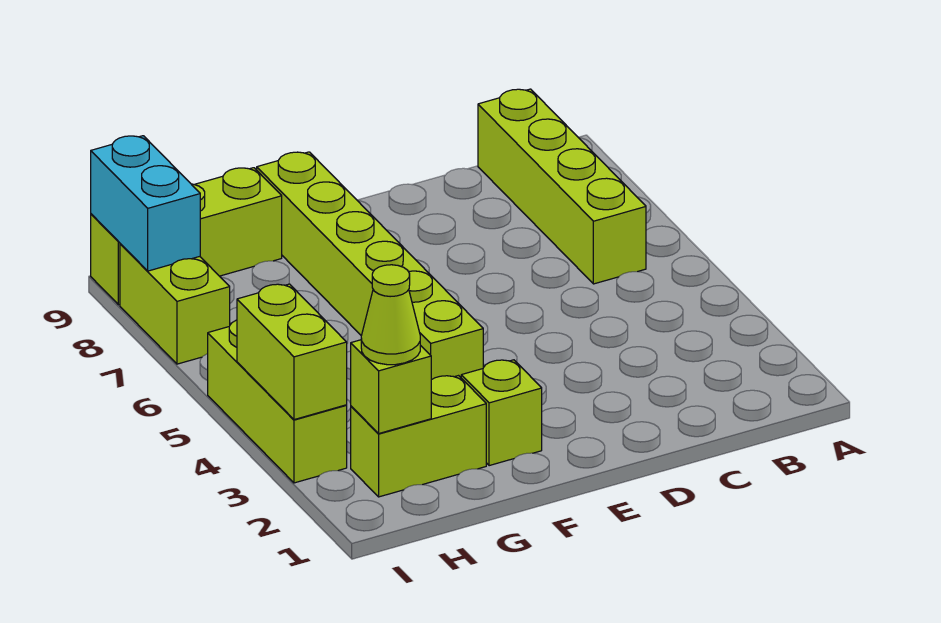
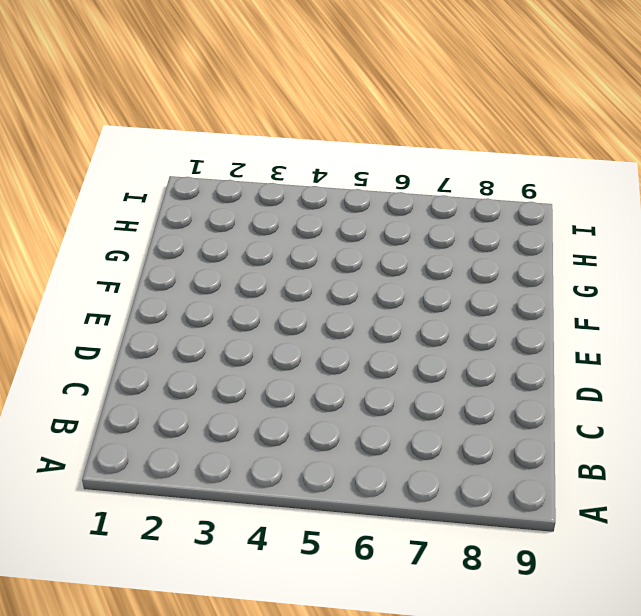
none -> lime brick B6:B9 level 1
none -> lime brick F2 level 1

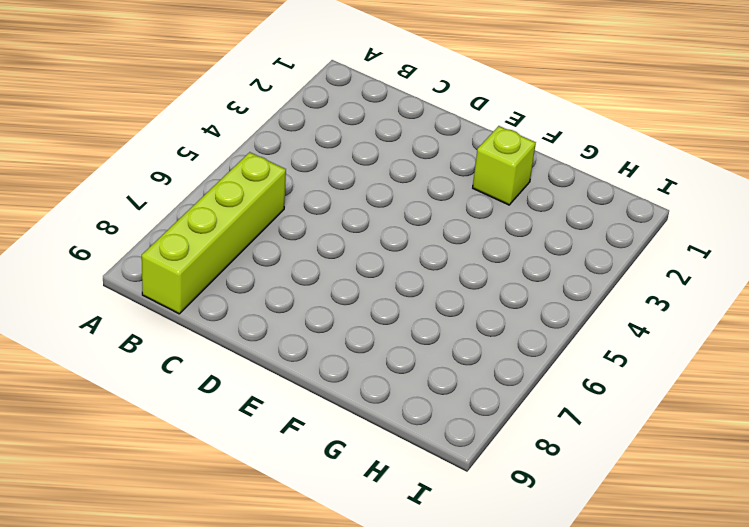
none -> lime brick F4:F9 level 1
none -> lime brick G2:H2 level 1

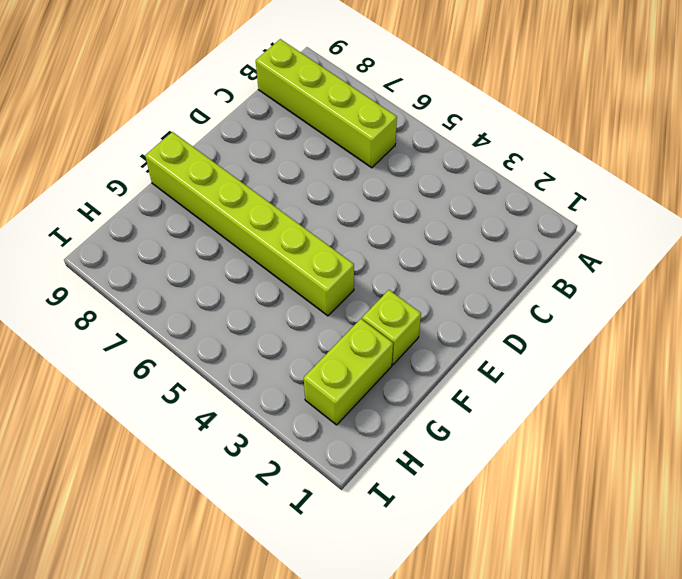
none -> lime brick G9:I9 level 1
none -> lime brick I3:I5 level 1

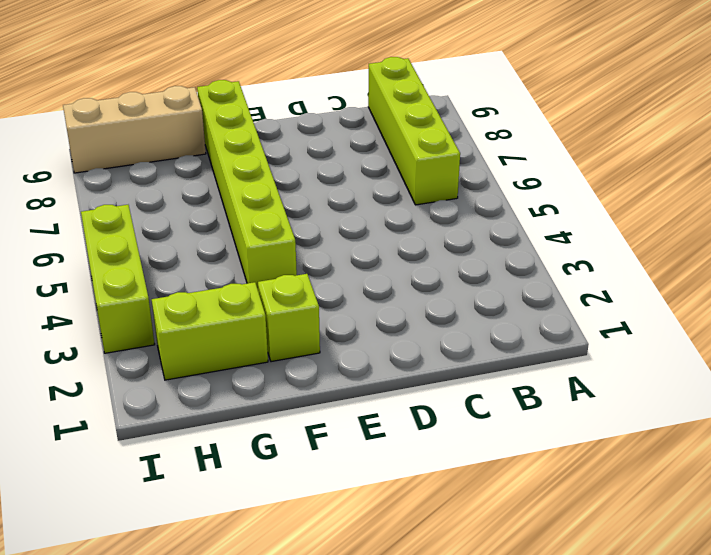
tan brick G9:I9 level 1 -> lime brick G9:I9 level 1
none -> lime brick I7:I8 level 1
none -> lime brick H2 level 2

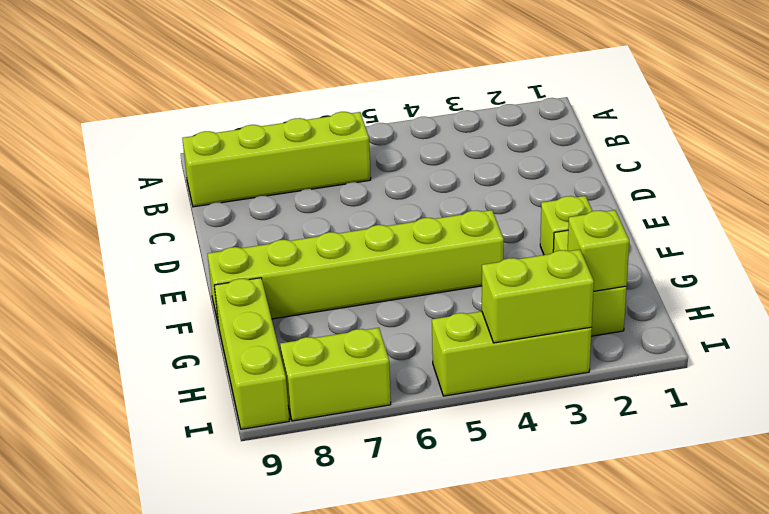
none -> cyan brick I8:I9 level 2
none -> lime cone H2 level 3

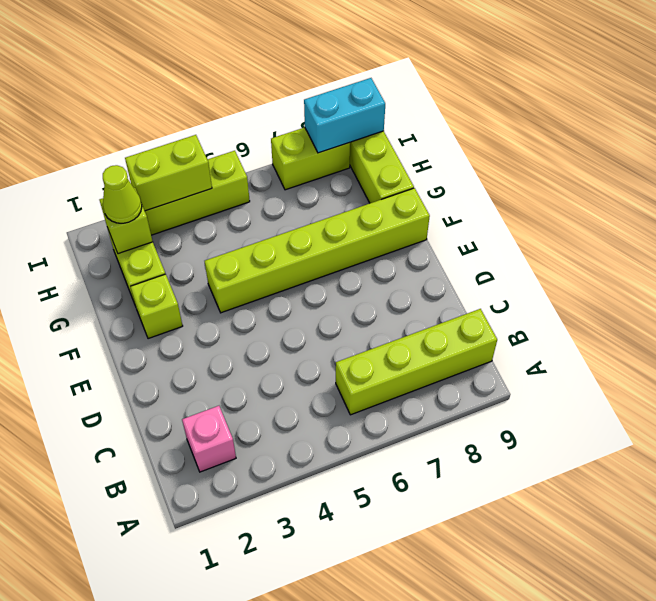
pink brick B2 level 1 -> none

